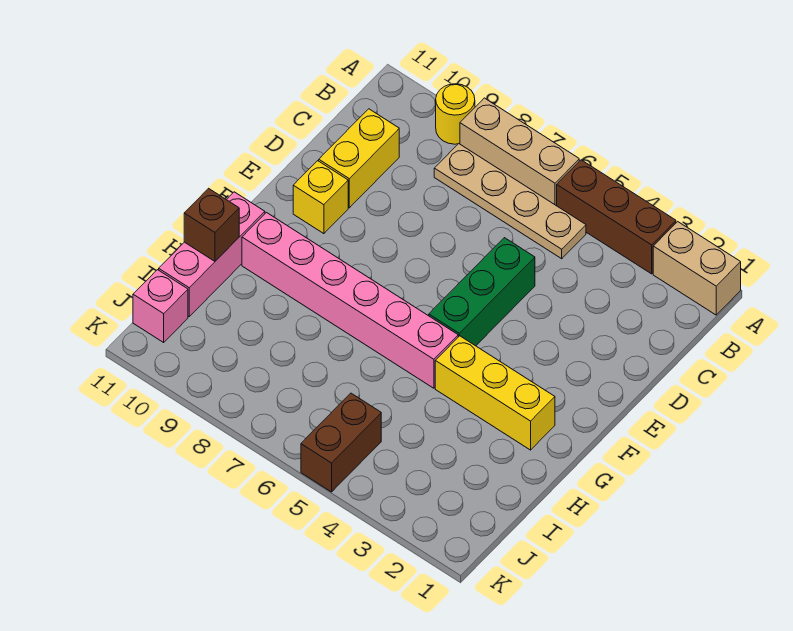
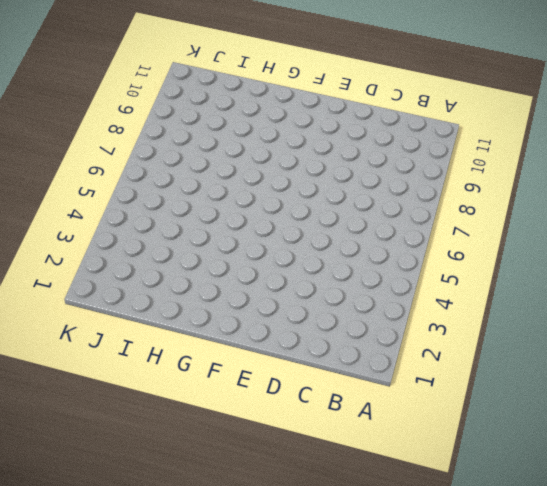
none -> tan brick A1:A2 level 1
none -> brown brick A3:A5 level 1
none -> tan brick A6:A8 level 1

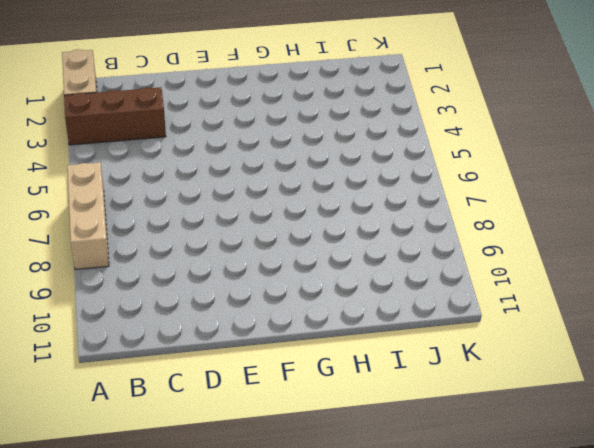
brown brick A3:C3 level 1 -> brown brick A3:A5 level 1
none -> yellow round brick A9 level 1
none -> tan plate B5:B8 level 1
none -> yellow brick C10:D10 level 1

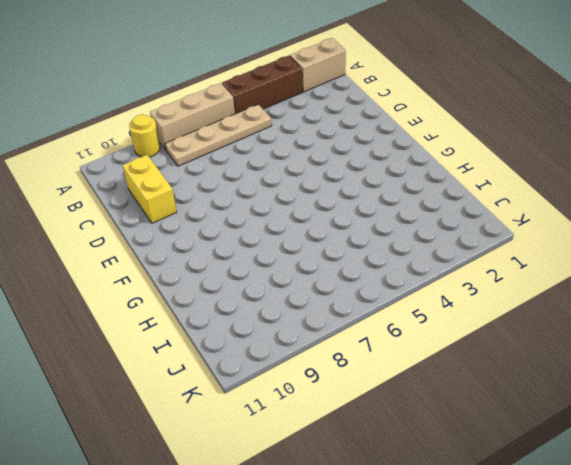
none -> green brick D5:F5 level 1
none -> yellow brick E10 level 1
none -> yellow brick G2:G4 level 1

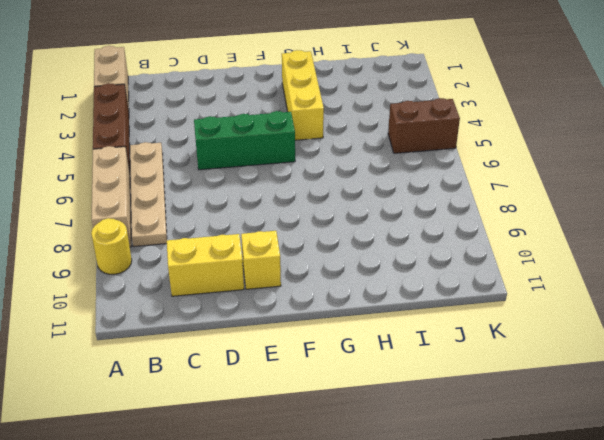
none -> pink brick G5:G10 level 1
none -> pink brick G11:I11 level 1
none -> pink brick J11 level 1

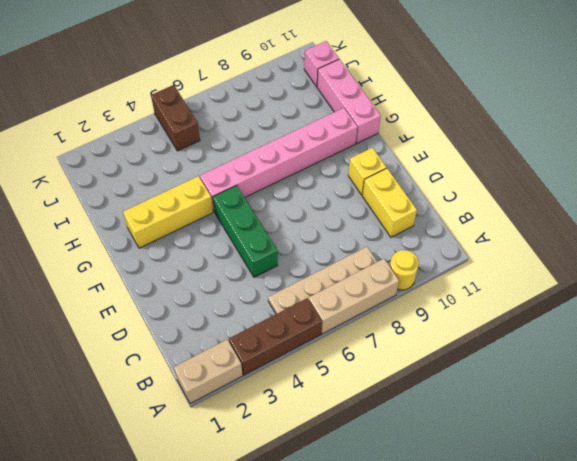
none -> brown brick H11 level 2

